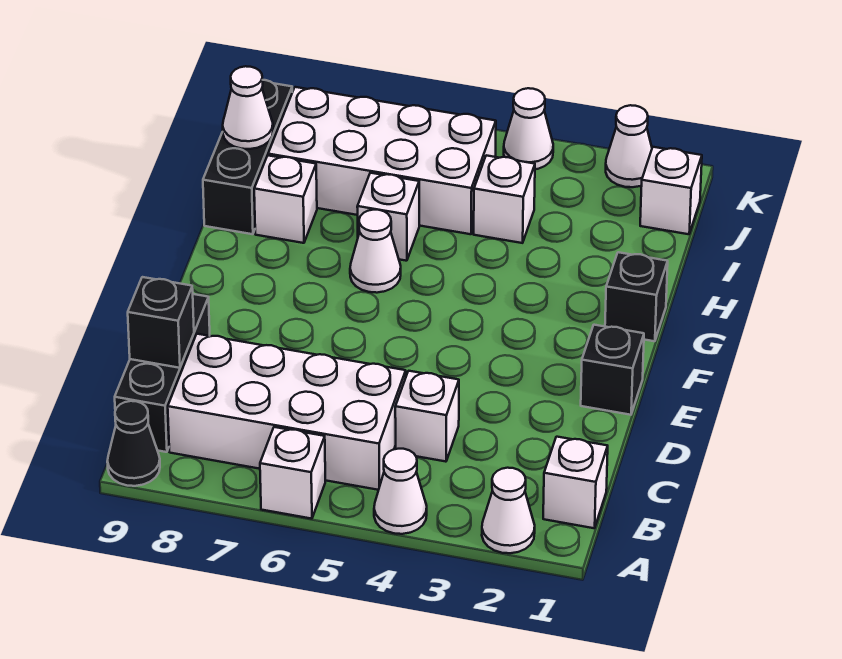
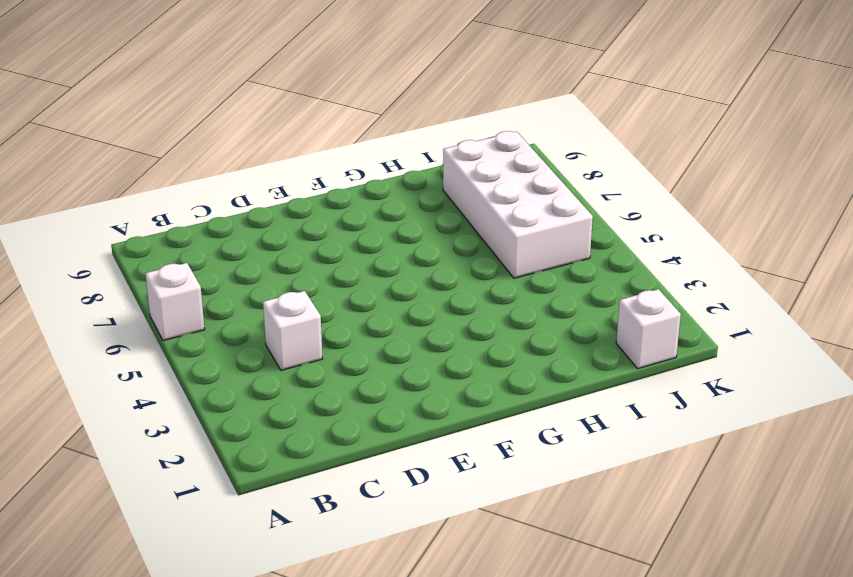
none -> white cone A2 level 1
none -> white cone A4 level 1
none -> black cone A9 level 1

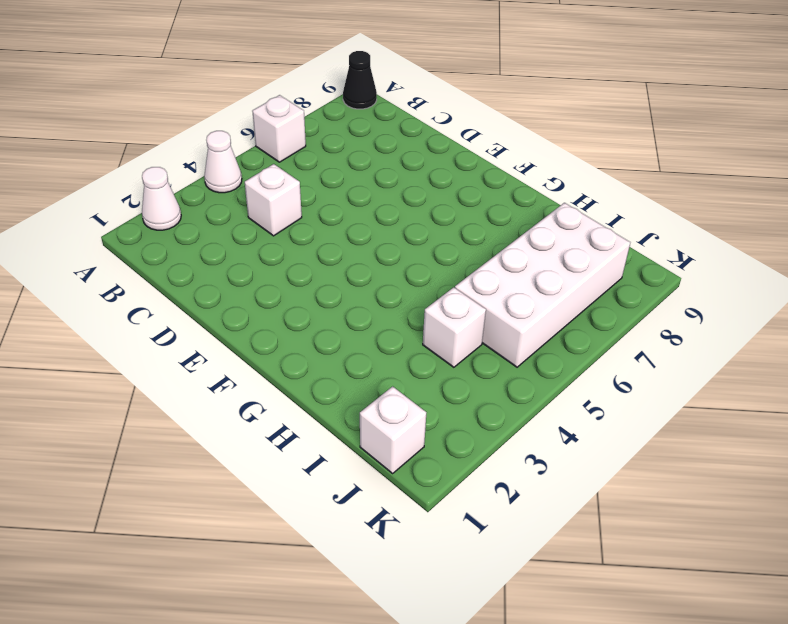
none -> white brick B1 level 1
none -> white brick B5:C8 level 1
none -> black brick B9:D9 level 1

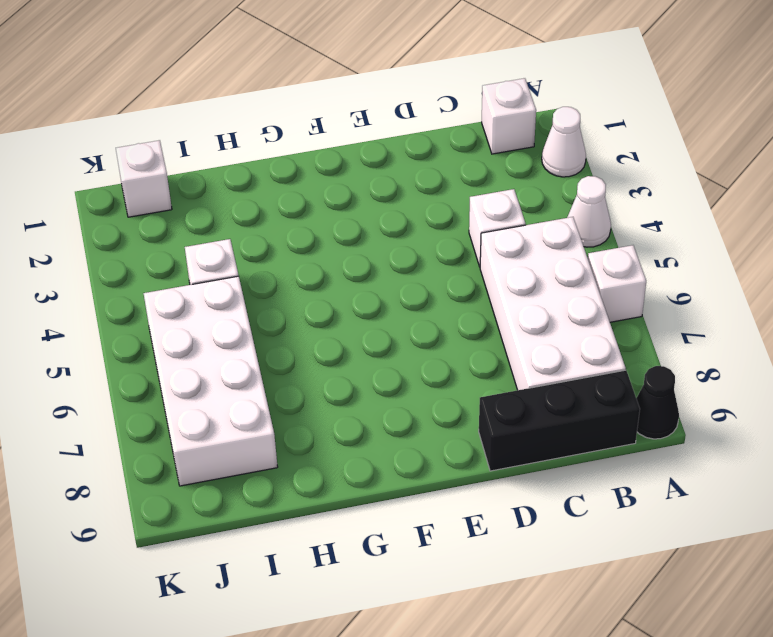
none -> black brick E1 level 1
none -> black brick G1 level 1
none -> white cone G6 level 1

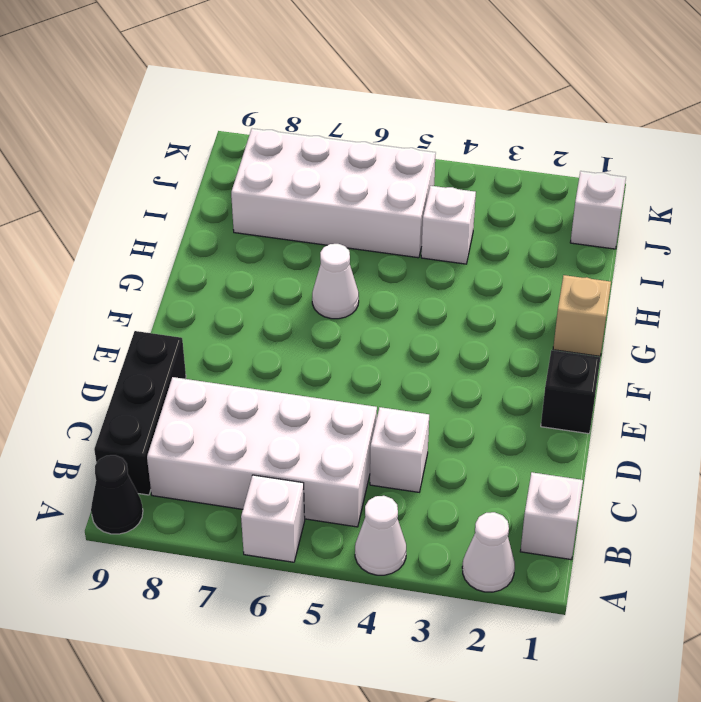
tan brick G1 level 1 -> black brick G1 level 1
none -> white brick H6 level 1
none -> white brick H8 level 1
none -> black brick H9:J9 level 1

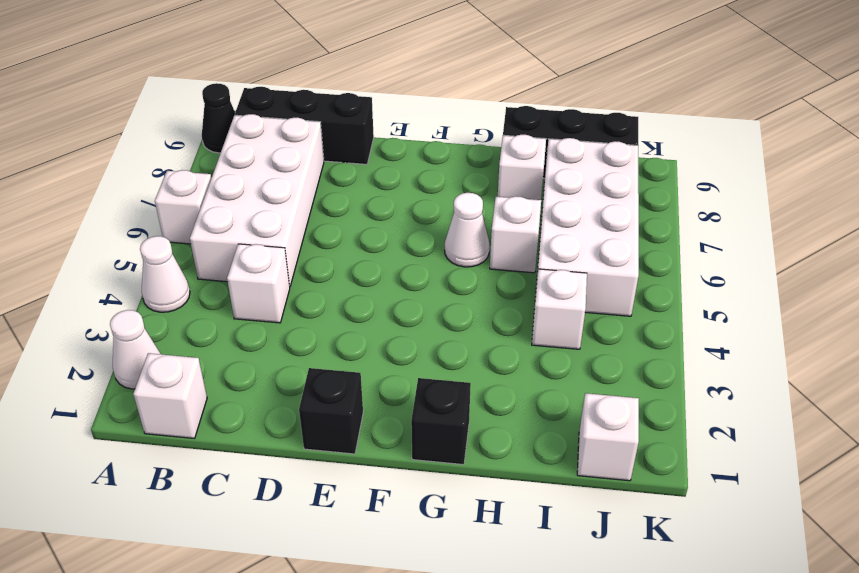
none -> white cone K2 level 1
none -> white cone K4 level 1
none -> black brick C9 level 2

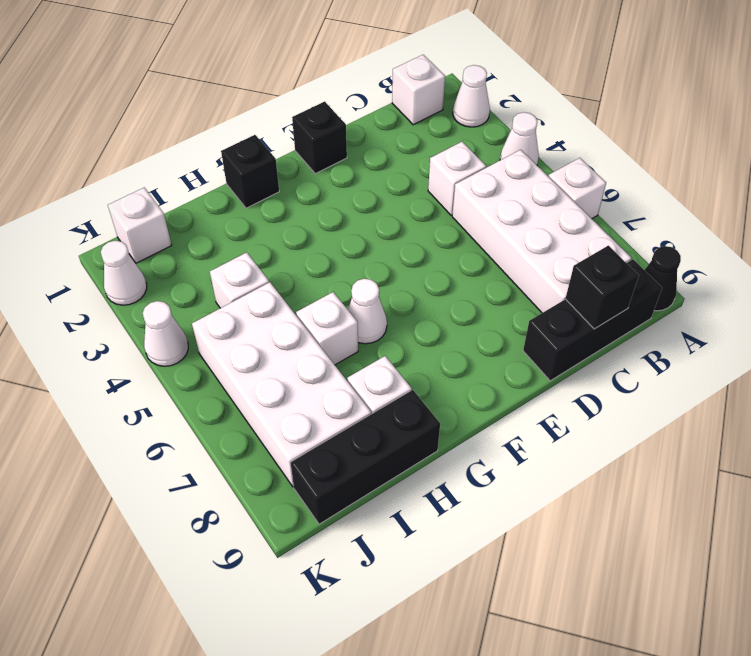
none -> white cone I9 level 2

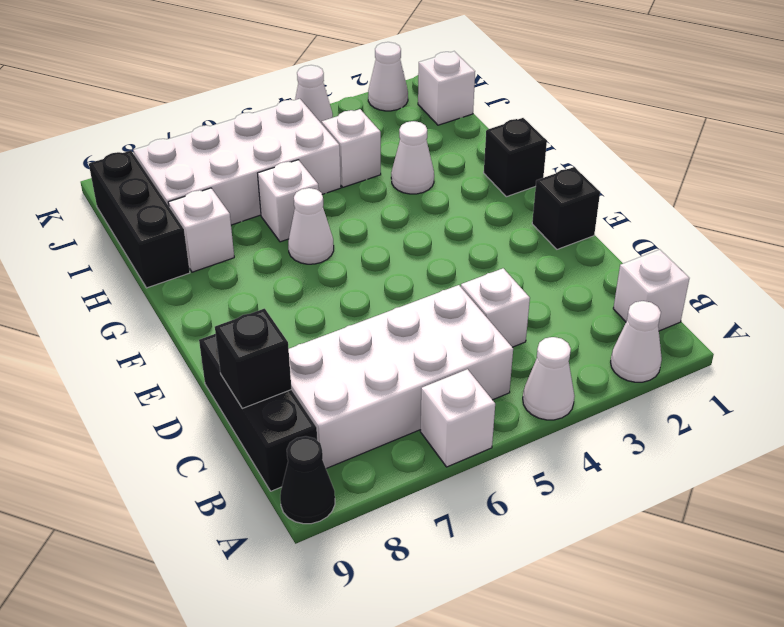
white cone H3 level 1 -> white cone I9 level 2

